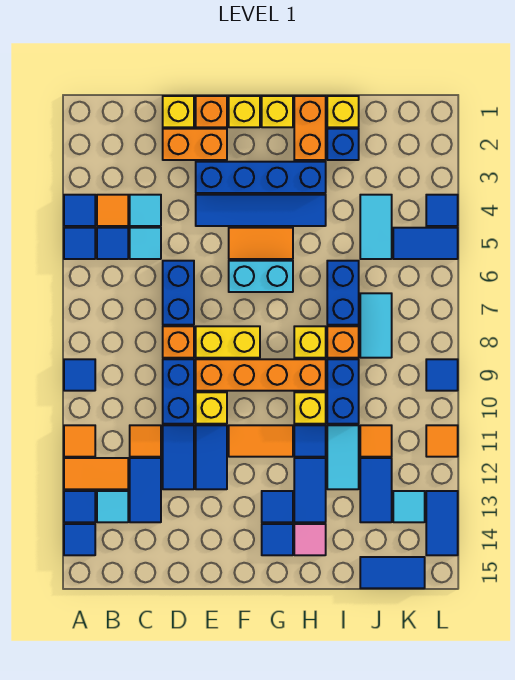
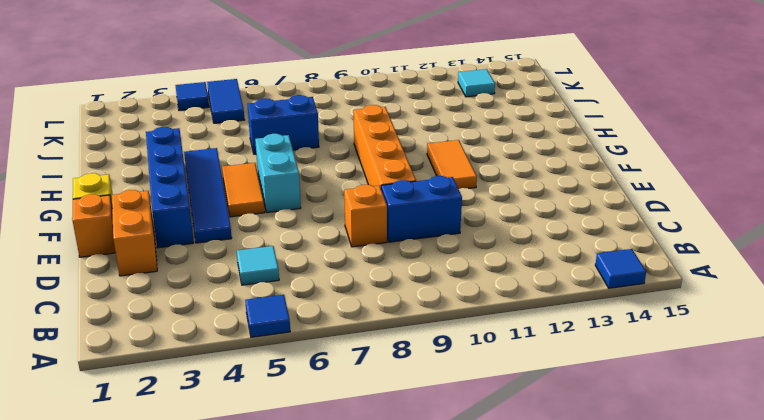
none -> blue tile A4 level 1
none -> blue tile A9 level 1
none -> orange tile A11 level 1
none -> orange tile A12:B12 level 1

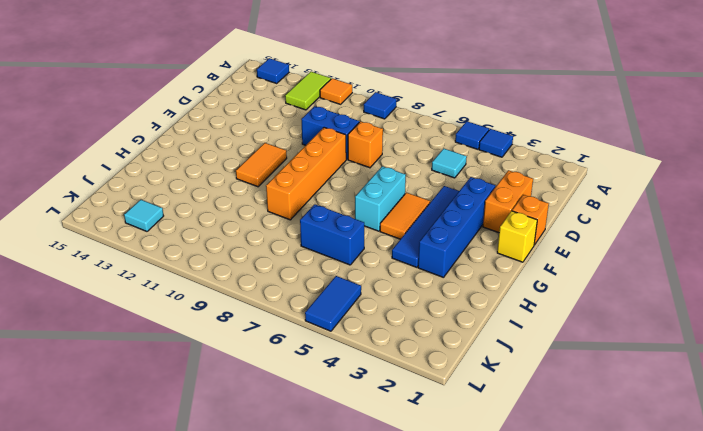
lime tile A12:B12 level 1 -> orange tile A12:B12 level 1
none -> blue tile A13 level 1
none -> orange tile B4 level 1
none -> blue tile B5 level 1
none -> cyan tile B13 level 1

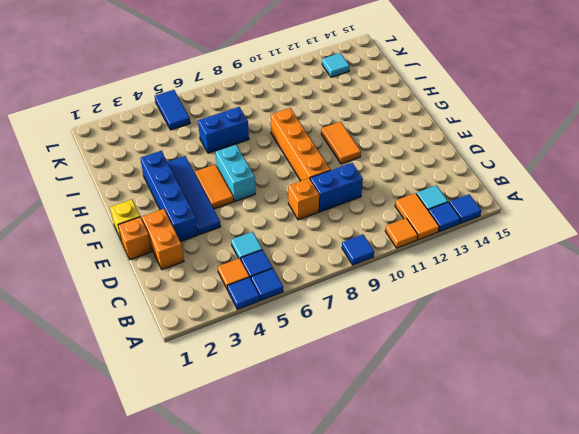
none -> cyan tile C4 level 1
none -> orange tile C11 level 1
none -> blue tile C12:C13 level 1
none -> yellow brick D1 level 1

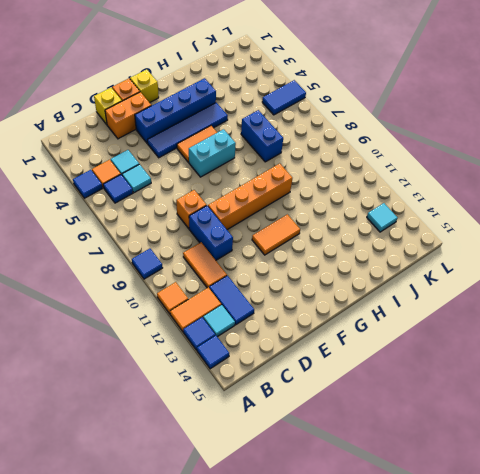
orange tile C10:C11 level 1 -> orange tile C11 level 1
none -> blue tile A5 level 1
none -> blue brick D6:D7 level 1
none -> blue tile D11:D12 level 1
none -> yellow brick E8:F8 level 1

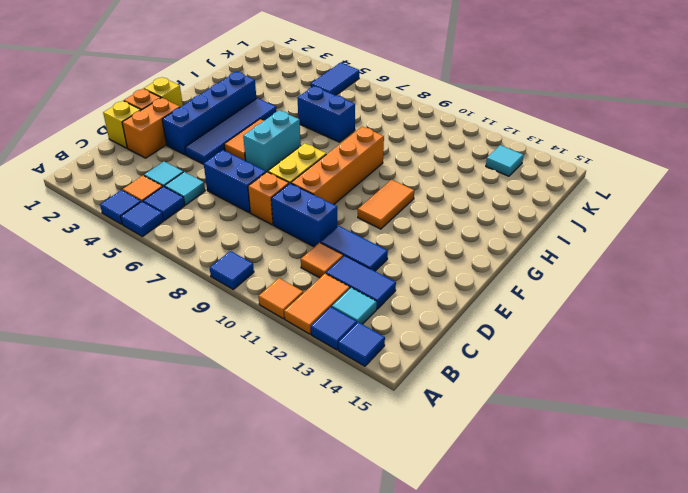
none -> yellow brick E10 level 1
none -> blue tile E11:E12 level 1
none -> yellow brick G1 level 1
none -> blue tile G13 level 1

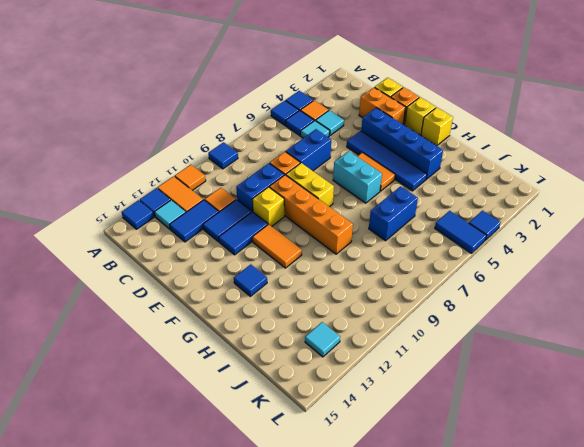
none -> blue tile G14 level 1
none -> orange brick H1:H2 level 1
none -> yellow brick H8 level 1
none -> yellow brick H10 level 1

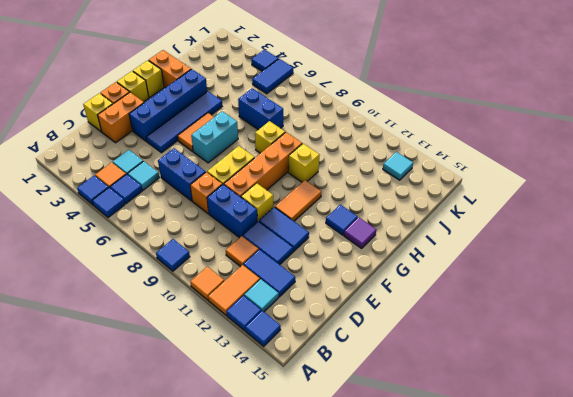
purple tile G14 level 1 -> blue tile G14 level 1
none -> blue tile H11 level 1
none -> blue tile H12:H13 level 1
none -> pink tile H14 level 1
none -> yellow brick I1 level 1

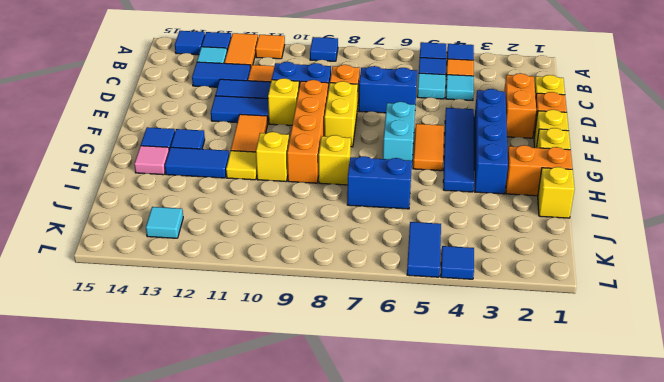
yellow tile H11 level 1 -> blue tile H11 level 1
none -> blue brick I2 level 1
none -> orange brick I8 level 1
none -> blue brick I9:I10 level 1
none -> cyan tile I11:I12 level 1

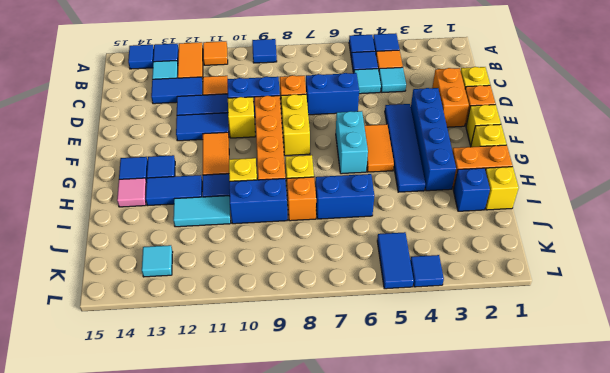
none -> cyan tile J4:J5 level 1
none -> cyan tile J7:J8 level 1
none -> orange tile J11 level 1
none -> blue tile J12:J13 level 1

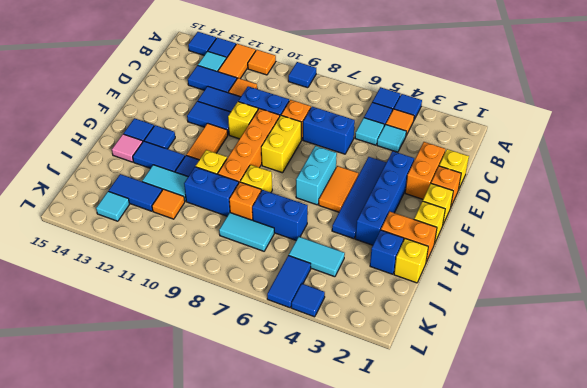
none -> blue tile J15:K15 level 1
none -> blue tile L9 level 1
none -> orange tile L11 level 1
none -> blue tile L13:L14 level 1

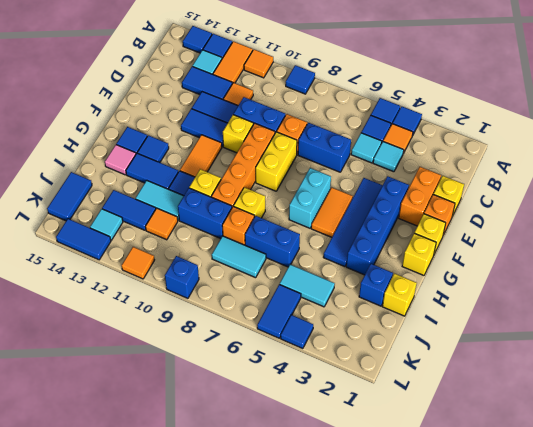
blue brick L9 level 1 -> blue tile L9 level 1
none -> orange brick H1:H2 level 1

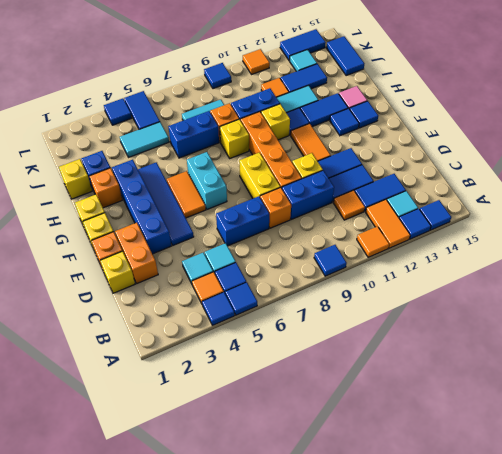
orange brick H2 level 1 -> orange brick H1:H2 level 1

